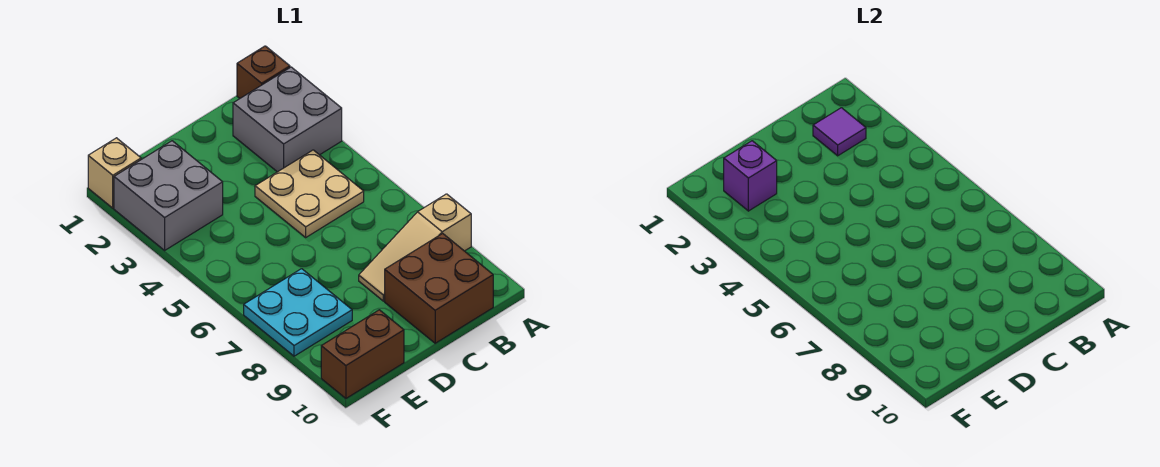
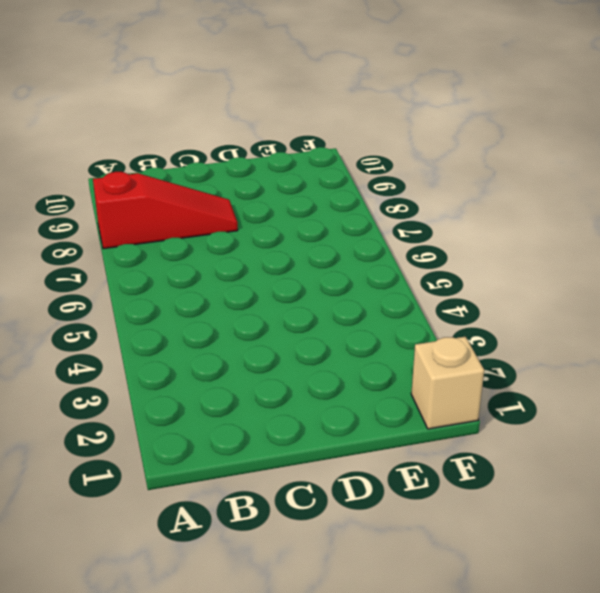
red slope A8:C8 level 1 top A -> tan slope A8:C8 level 1 top A
none -> brown brick A1 level 1
none -> grey brick A2:B3 level 1

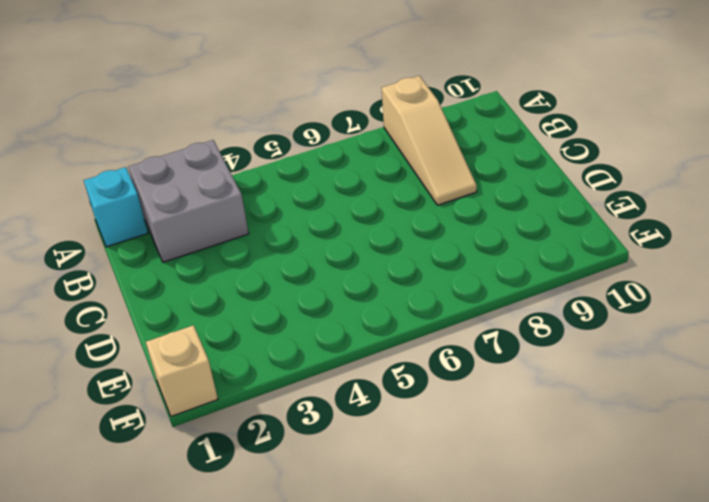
cyan brick A1 level 1 -> brown brick A1 level 1
none -> tan plate B4:C5 level 1
none -> brown brick B9:C10 level 1

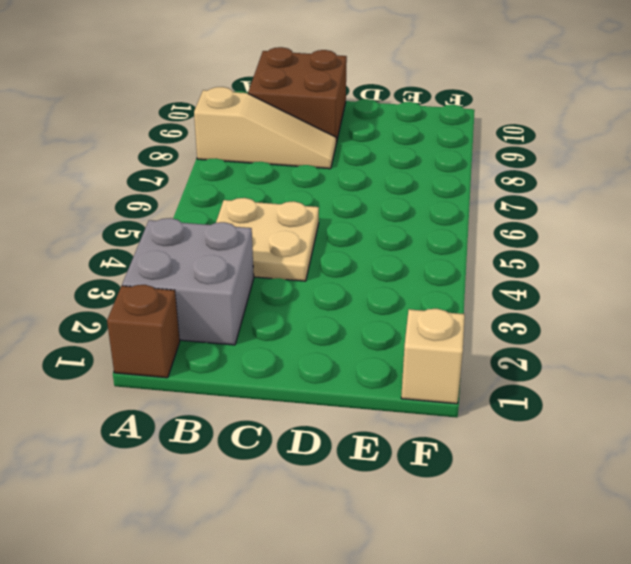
none -> grey brick E2:F3 level 1
none -> cyan plate E7:F8 level 1

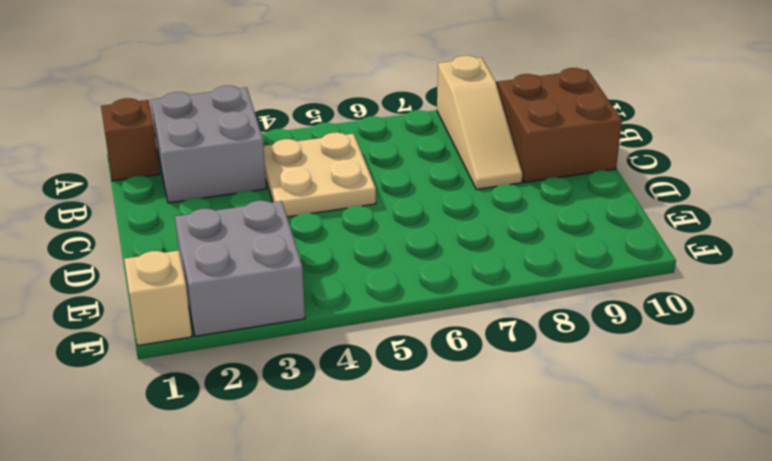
none -> cyan plate E7:F8 level 1
none -> brown brick E10:F10 level 1

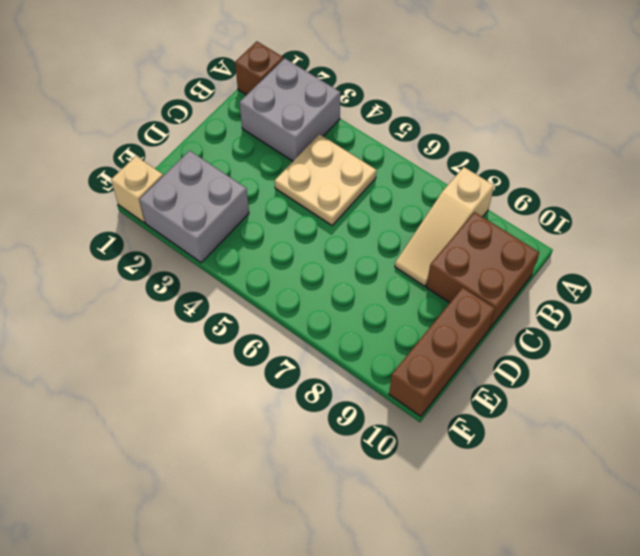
brown brick D10:F10 level 1 -> brown brick E10:F10 level 1
none -> cyan plate E7:F8 level 1
none -> purple tile B2 level 2

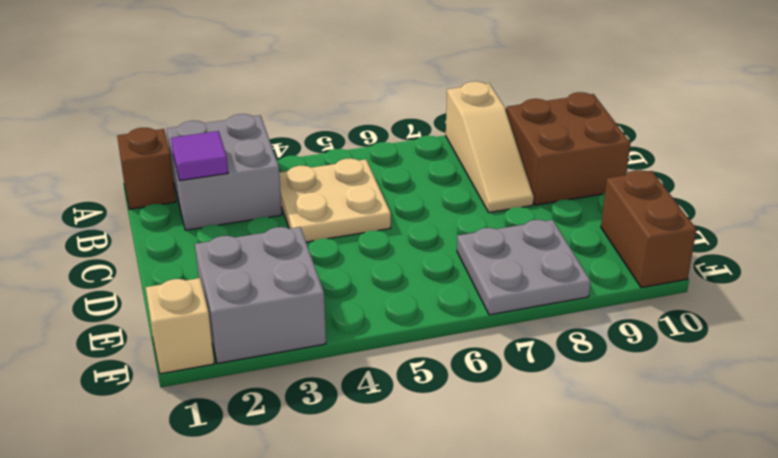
grey plate E7:F8 level 1 -> cyan plate E7:F8 level 1
none -> purple brick E2 level 2

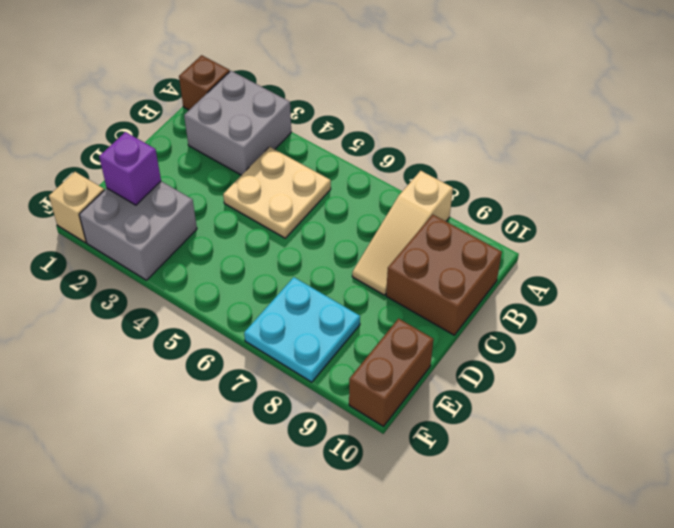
none -> purple tile B2 level 2

